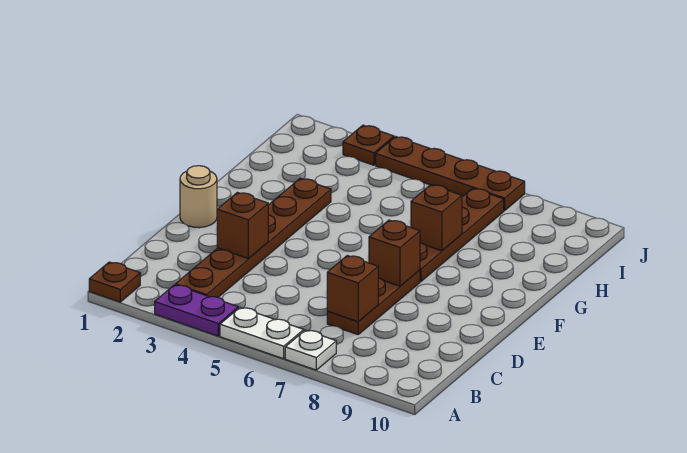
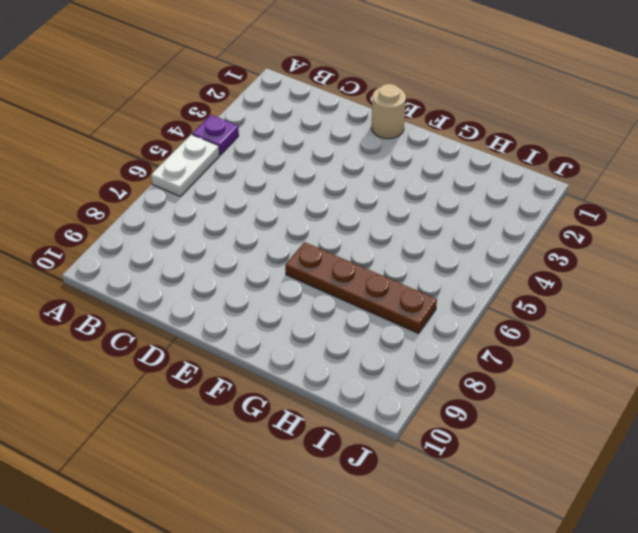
purple plate A4 level 1 -> purple plate A3:A4 level 1
none -> brown plate A1 level 1
none -> white plate A7 level 1
none -> brown plate B3:G3 level 1

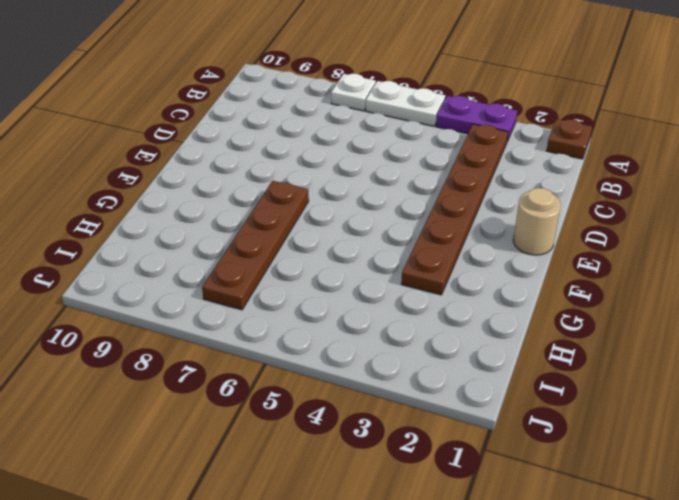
none -> brown plate C7:E7 level 1
none -> brown plate J3 level 1
none -> brown plate J4:J7 level 1

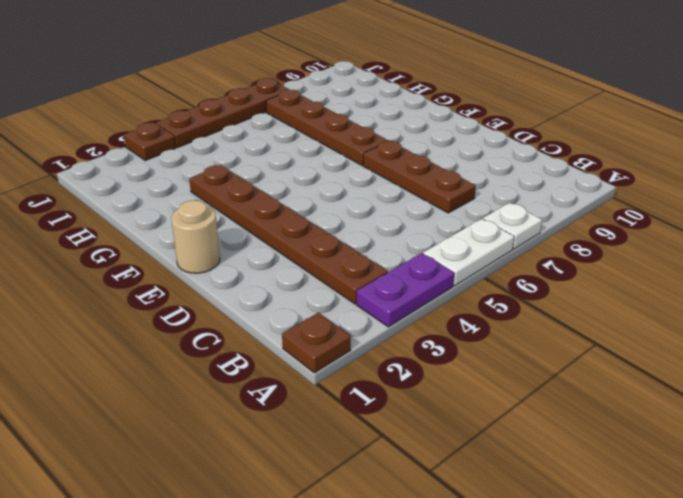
none -> brown brick C7 level 2
none -> brown brick D3 level 2
none -> brown brick E7 level 2

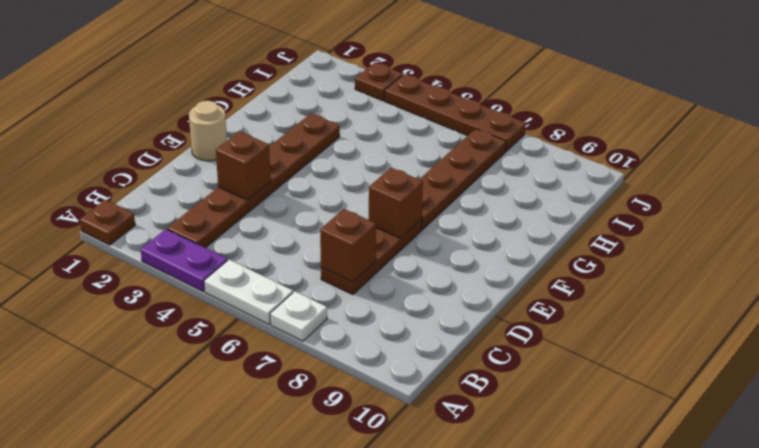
none -> brown brick G7 level 2

